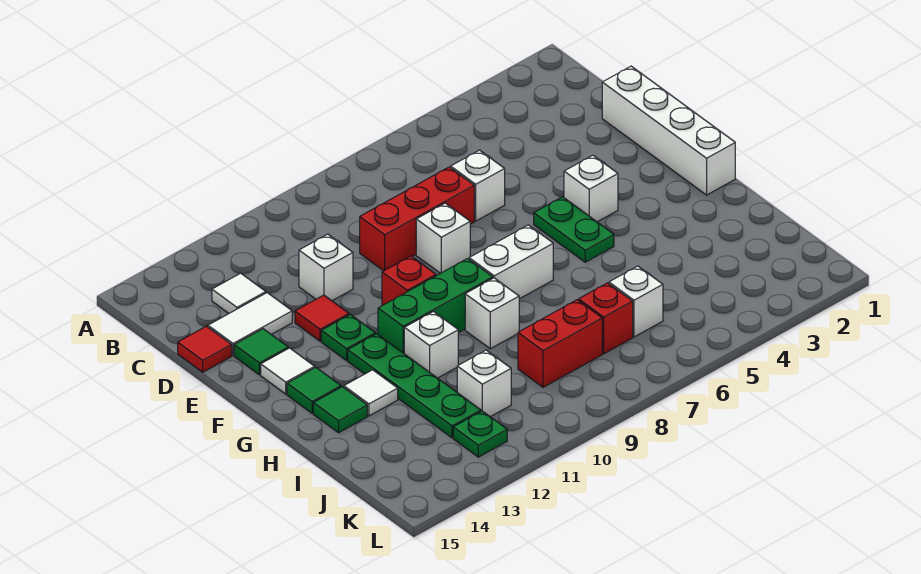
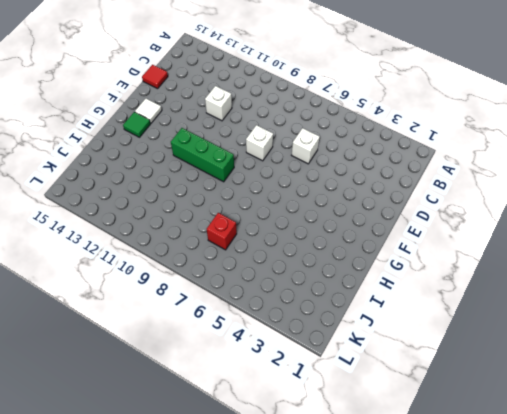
none -> white tile C13 level 1
none -> white brick D1:G1 level 1
none -> red brick D7:D9 level 1

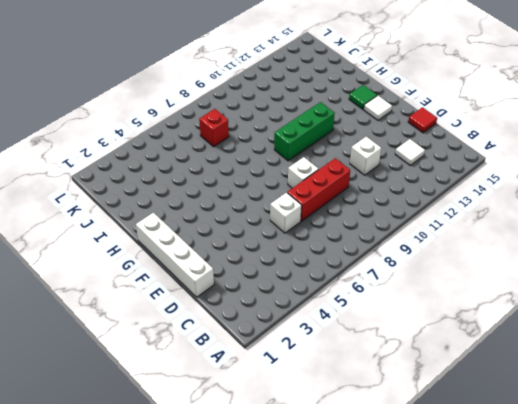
none -> white tile D13:D14 level 1
none -> red tile E12 level 1
none -> green tile E14 level 1

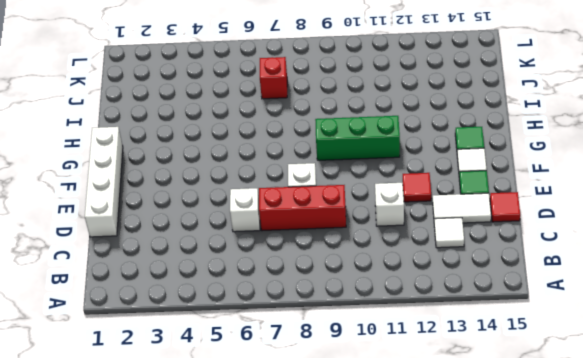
none -> white brick F4 level 1
none -> green plate F5:G5 level 1
none -> red brick F10 level 1

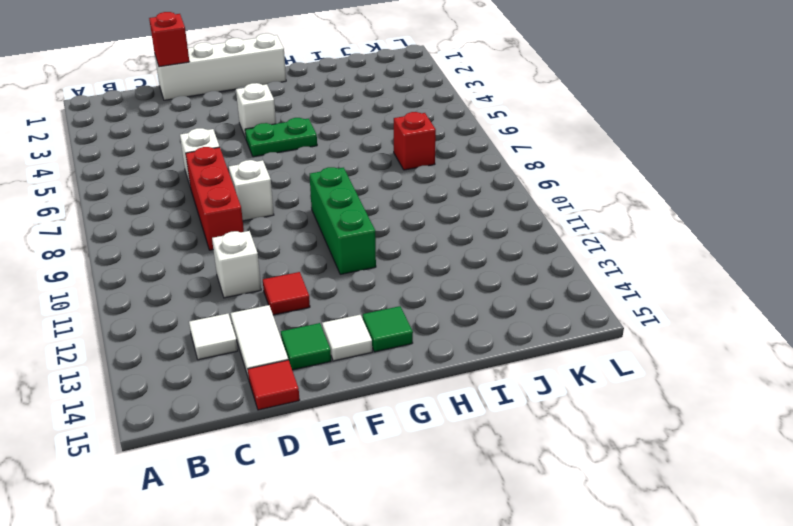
red brick D1 level 2 -> red brick F10 level 1
none -> green plate F12 level 1
none -> white brick G7:G8 level 1
none -> green plate G12:J12 level 1

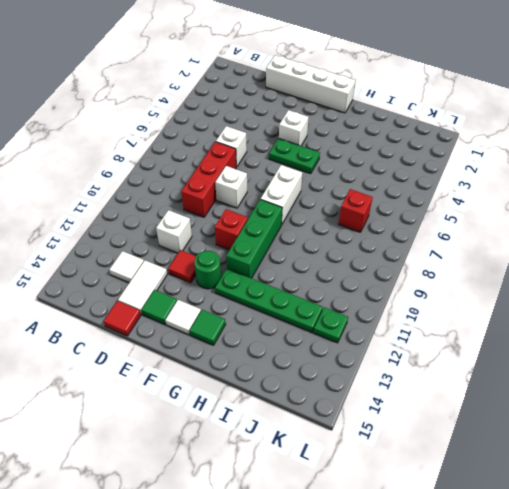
green round brick F12 level 1 -> green plate F12 level 1
none -> white brick H9 level 1
none -> white brick H11 level 1
none -> white tile H13 level 1

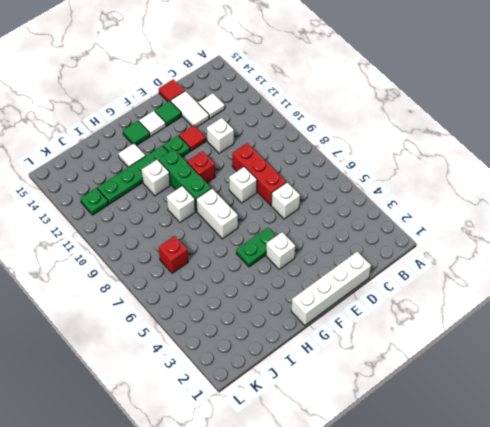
none -> green tile H14 level 1
none -> white brick J6 level 1
none -> red brick J8:J9 level 1

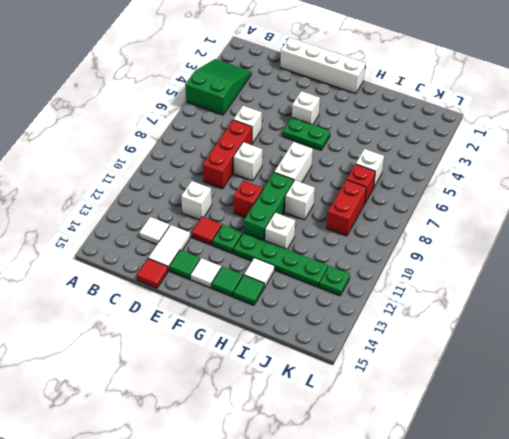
green slope A3:B5 level 1 top 5 -> none
none -> white brick J11 level 1

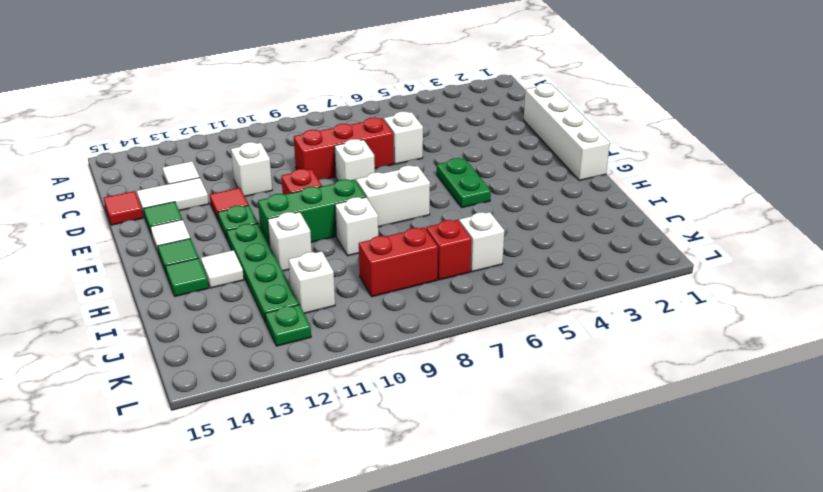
none -> white brick F4 level 1

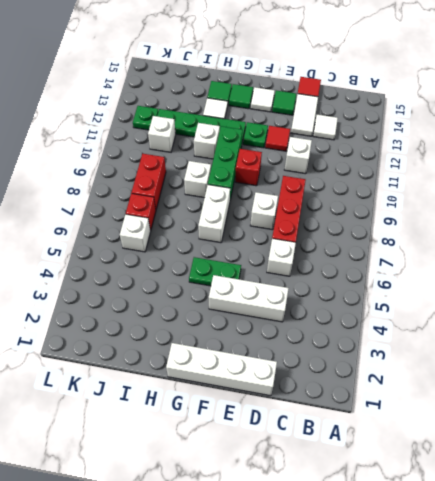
white brick D4:F4 level 1 -> white brick F4 level 1

